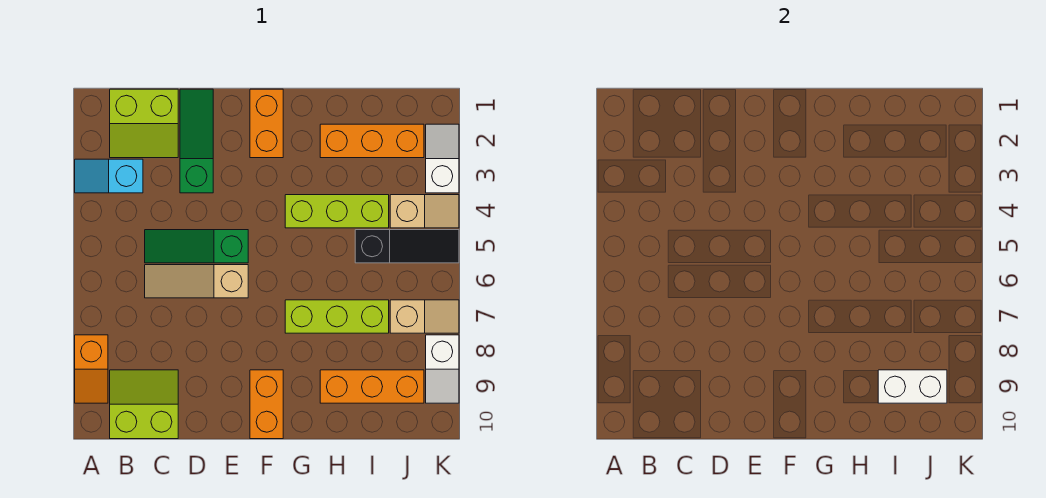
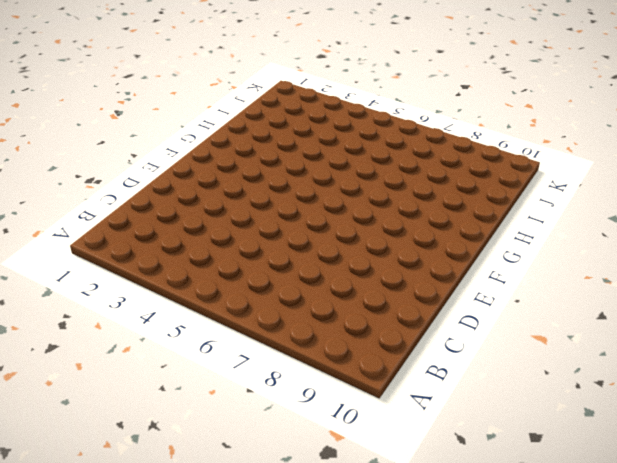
none -> cyan slope A3:B3 level 1 top B
none -> orange slope A8:A9 level 1 top 8
none -> lime slope B1:C2 level 1 top 1

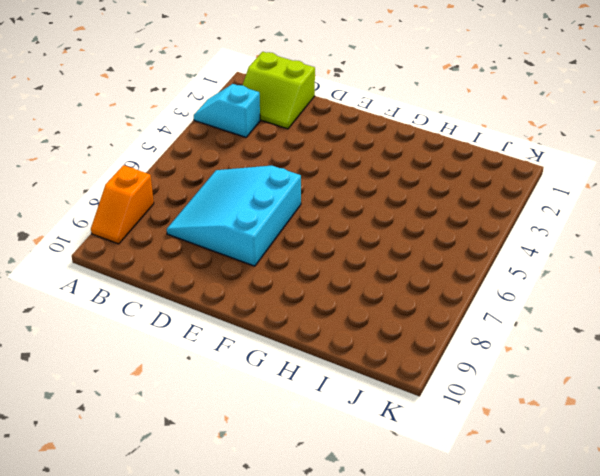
cyan slope C6:E8 level 1 top E -> tan slope C6:E6 level 1 top E
none -> lime slope B9:C10 level 1 top 10
none -> green slope C5:E5 level 1 top E
none -> green slope D1:D3 level 1 top 3

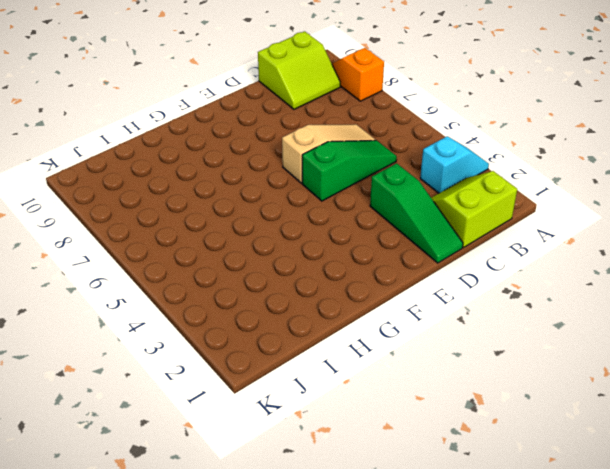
none -> orange brick F1:F2 level 1
none -> orange brick F9:F10 level 1
none -> lime brick G4:I4 level 1

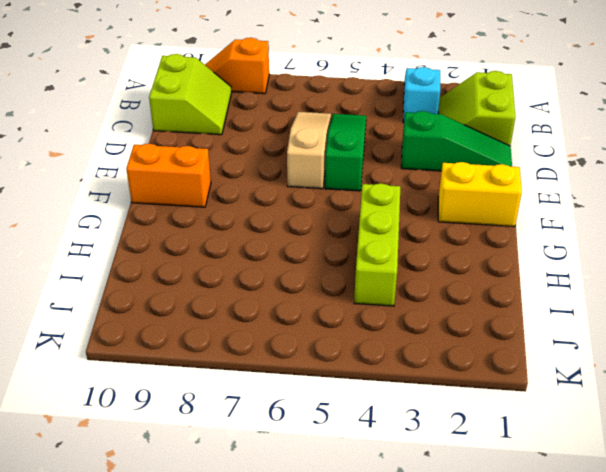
yellow brick F1:F2 level 1 -> orange brick F1:F2 level 1
none -> lime brick G7:I7 level 1
none -> orange brick H2:J2 level 1
none -> orange brick H9:J9 level 1

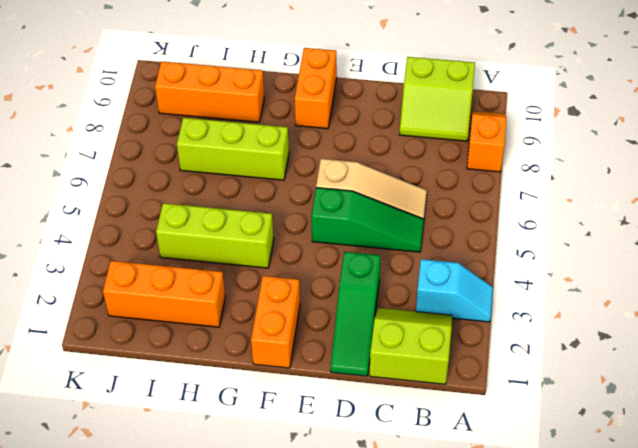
none -> black slope I5:K5 level 1 top I
none -> tan slope J4:K4 level 1 top J
none -> tan slope J7:K7 level 1 top J

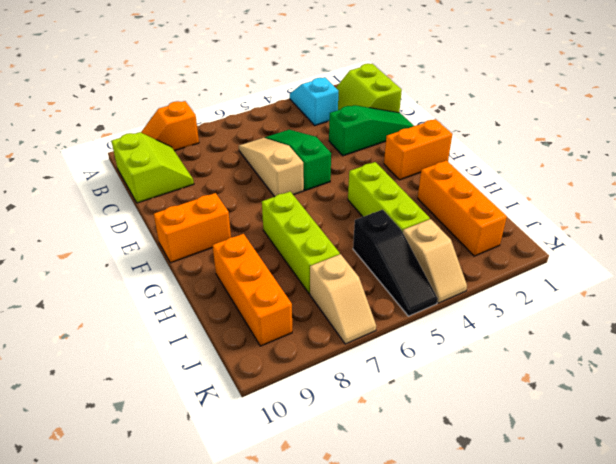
none -> white slope K2:K3 level 1 top 3
none -> white slope K8:K9 level 1 top 8
none -> white brick I9:J9 level 2

